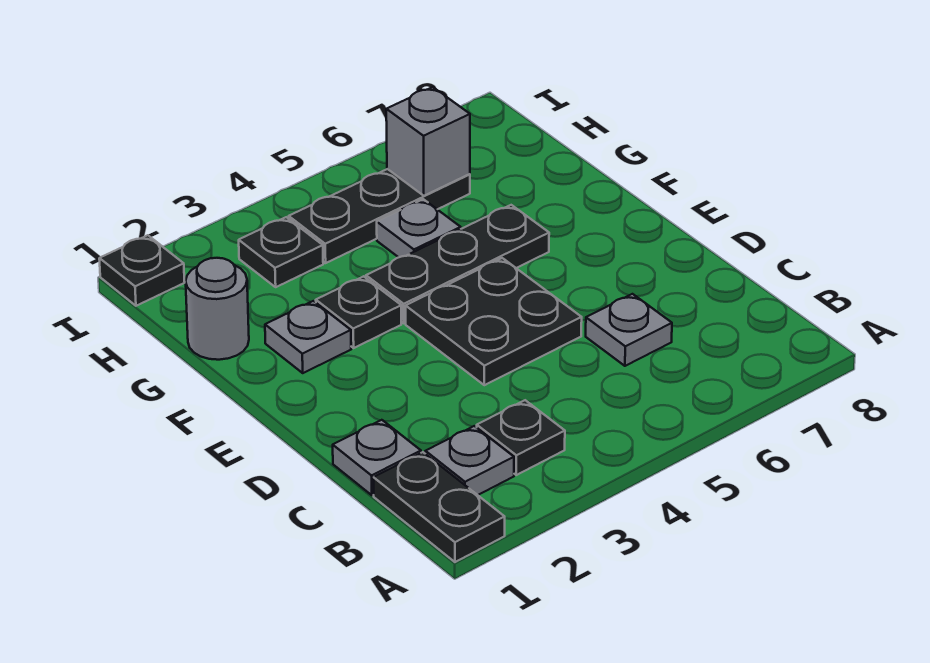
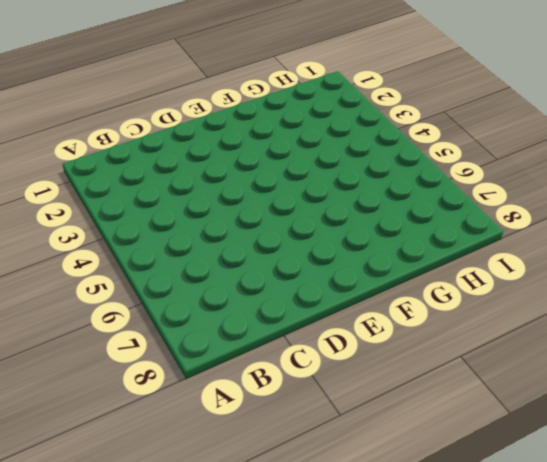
none -> black plate A1:B1 level 1
none -> grey plate B2 level 1
none -> black plate B3 level 1

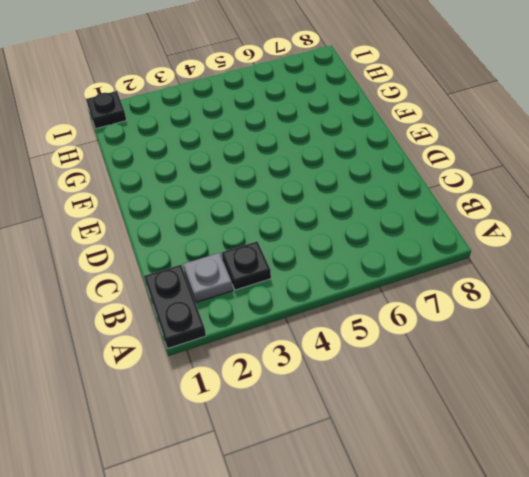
none -> grey plate C1 level 1
none -> grey plate C6 level 1
none -> black plate D4:E5 level 1

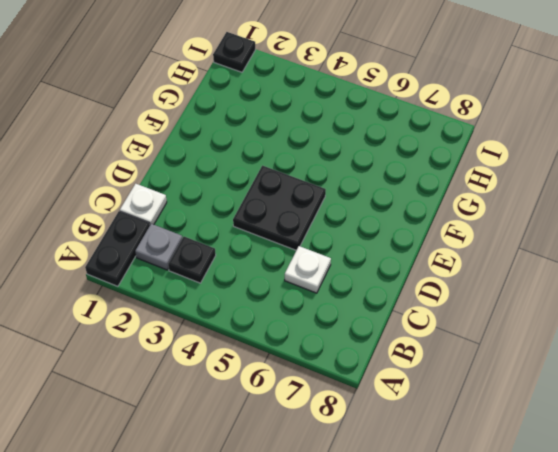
white plate C1 level 1 -> grey plate C1 level 1
white plate C6 level 1 -> grey plate C6 level 1
none -> grey plate F2 level 1
none -> black plate F3 level 1
none -> black plate F4:F6 level 1

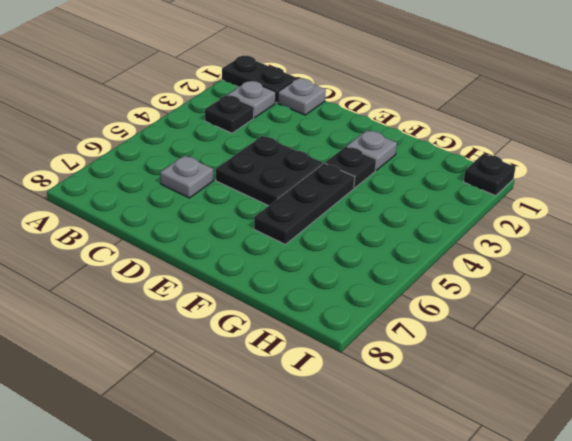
none -> grey round brick G1 level 1
none -> grey plate G5 level 1
none -> black plate H3 level 1

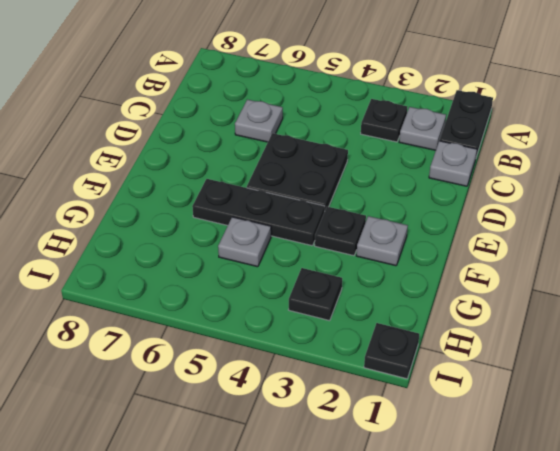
none -> grey round brick G1 level 1
none -> black plate H4:H6 level 1
none -> grey brick H6 level 2

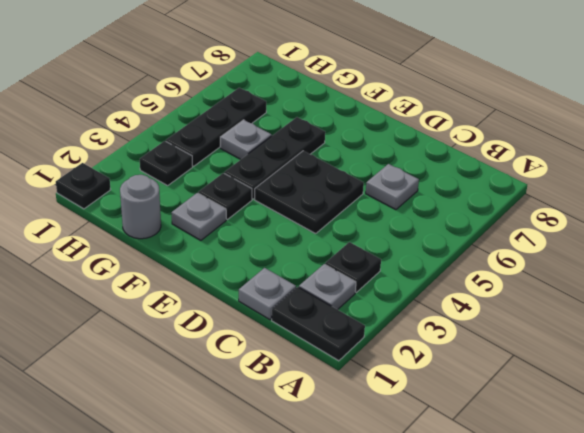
none -> grey brick H6 level 2

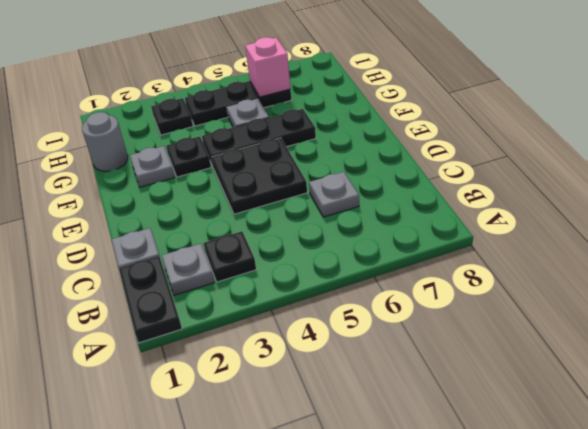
pink brick H6 level 2 -> grey brick H6 level 2
none -> black plate I1 level 1

